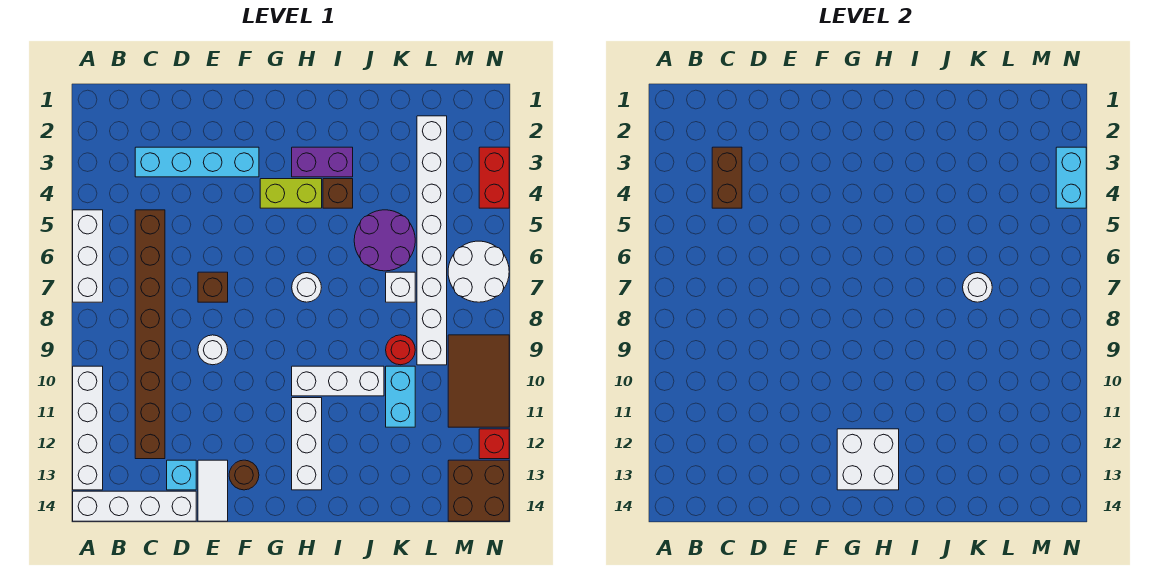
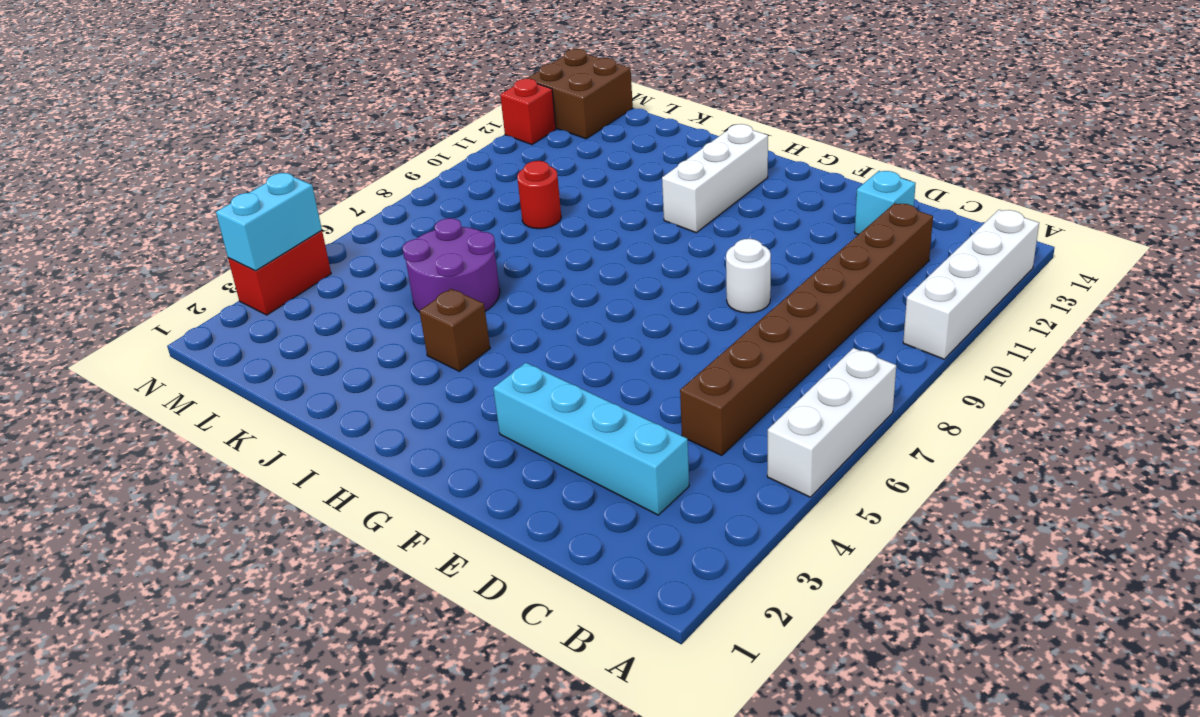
none -> white brick A14:D14 level 1
none -> brown brick E7 level 1
none -> white tile E13:E14 level 1
none -> brown round brick F13 level 1

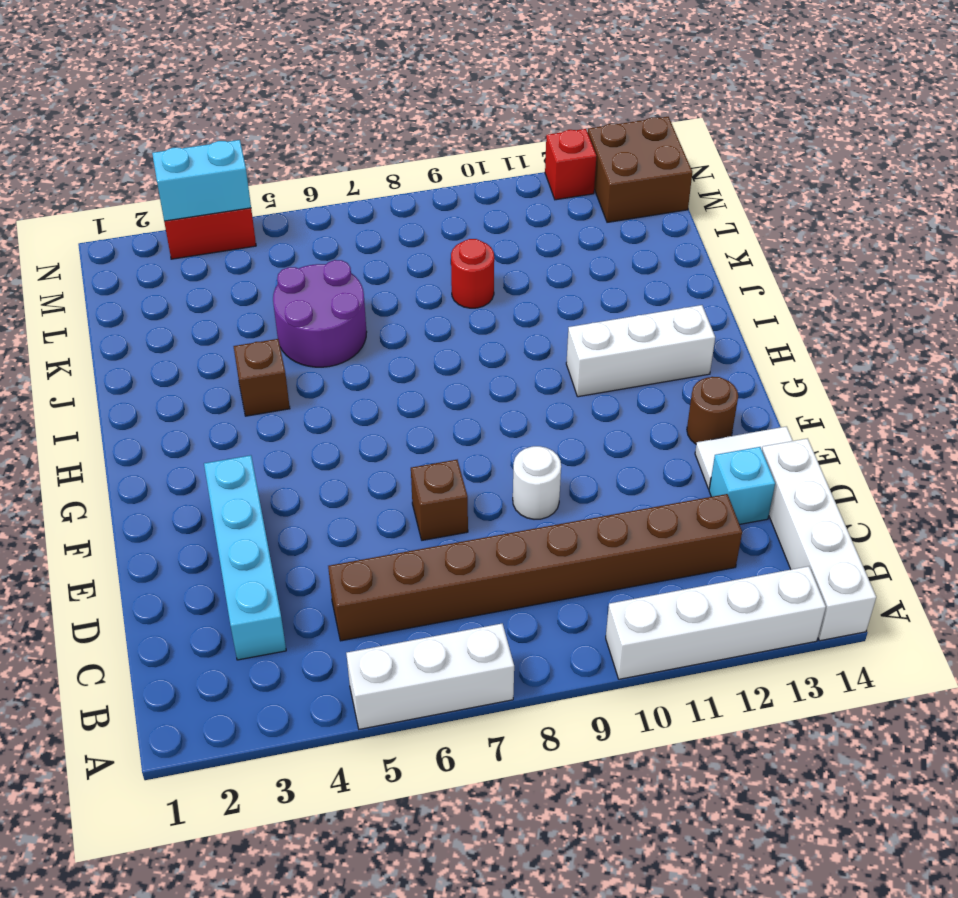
none -> lime brick G4:H4 level 1
none -> purple brick H3:I3 level 1
none -> white round brick H7 level 1
none -> white brick H10:J10 level 1

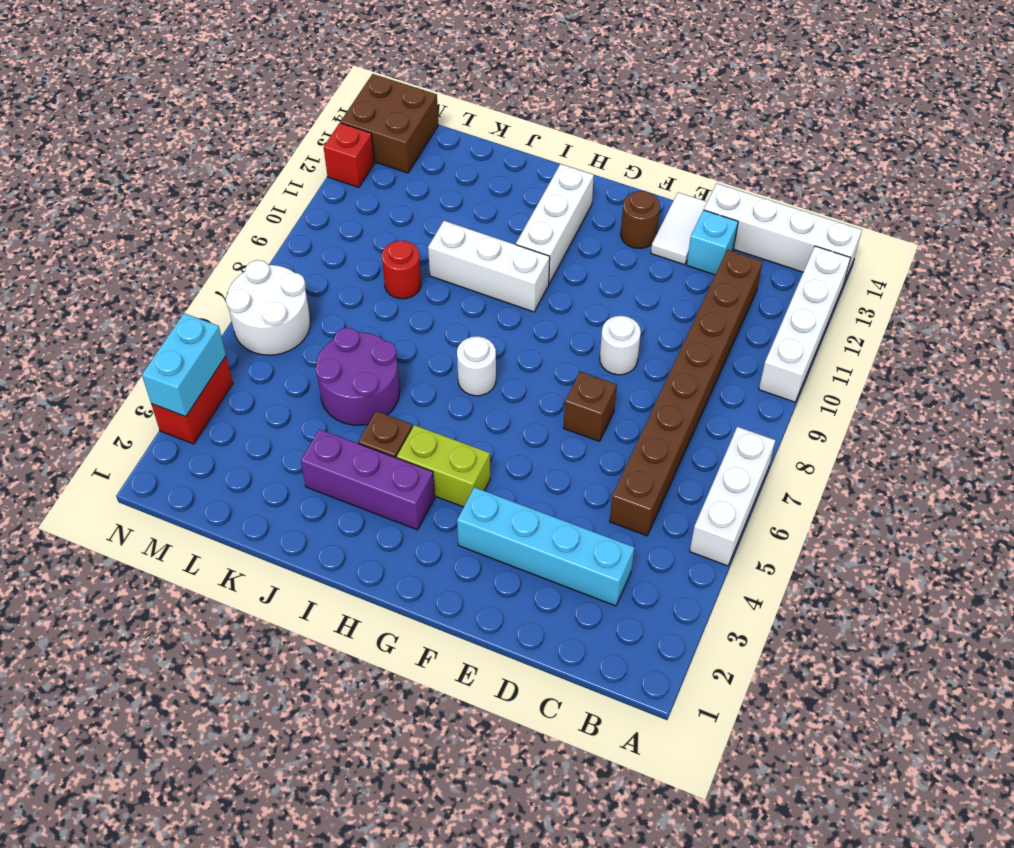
purple brick H3:J3 level 1 -> purple brick H3:I3 level 1
none -> white brick K7 level 1
none -> cyan brick K10:K11 level 1
none -> white brick L2:L9 level 1
none -> brown tile M9:N11 level 1

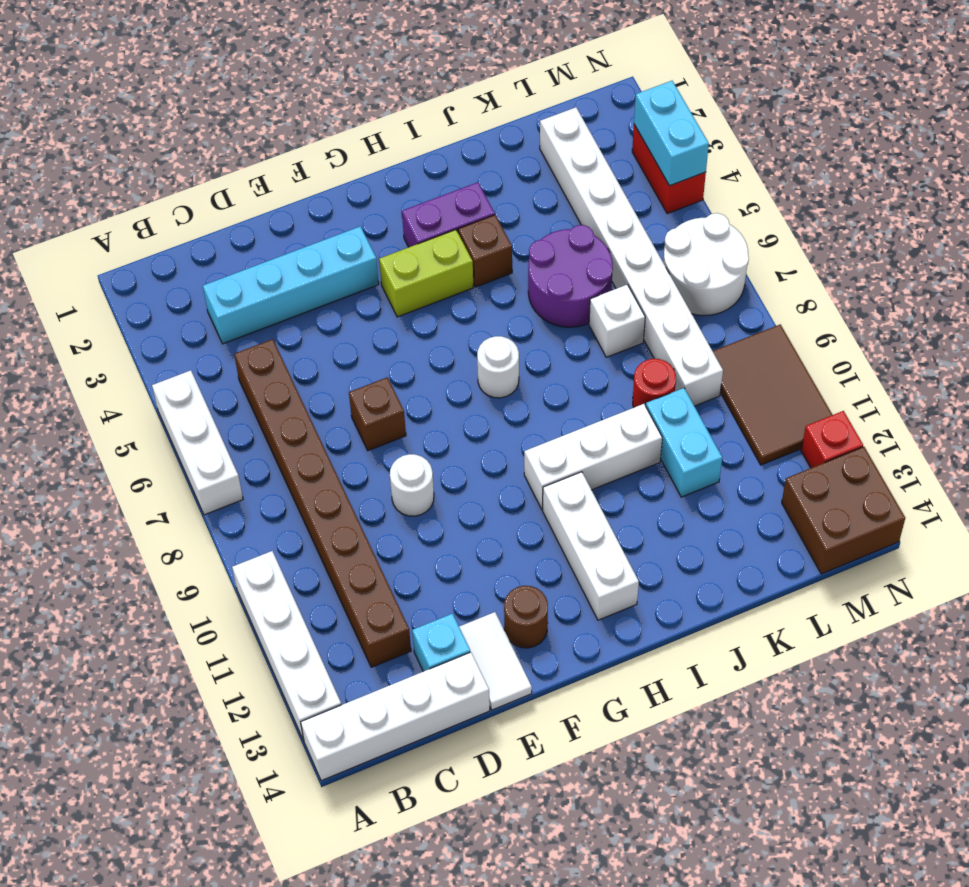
none -> brown brick C3:C4 level 2
none -> white brick G12:H13 level 2
none -> white round brick K7 level 2

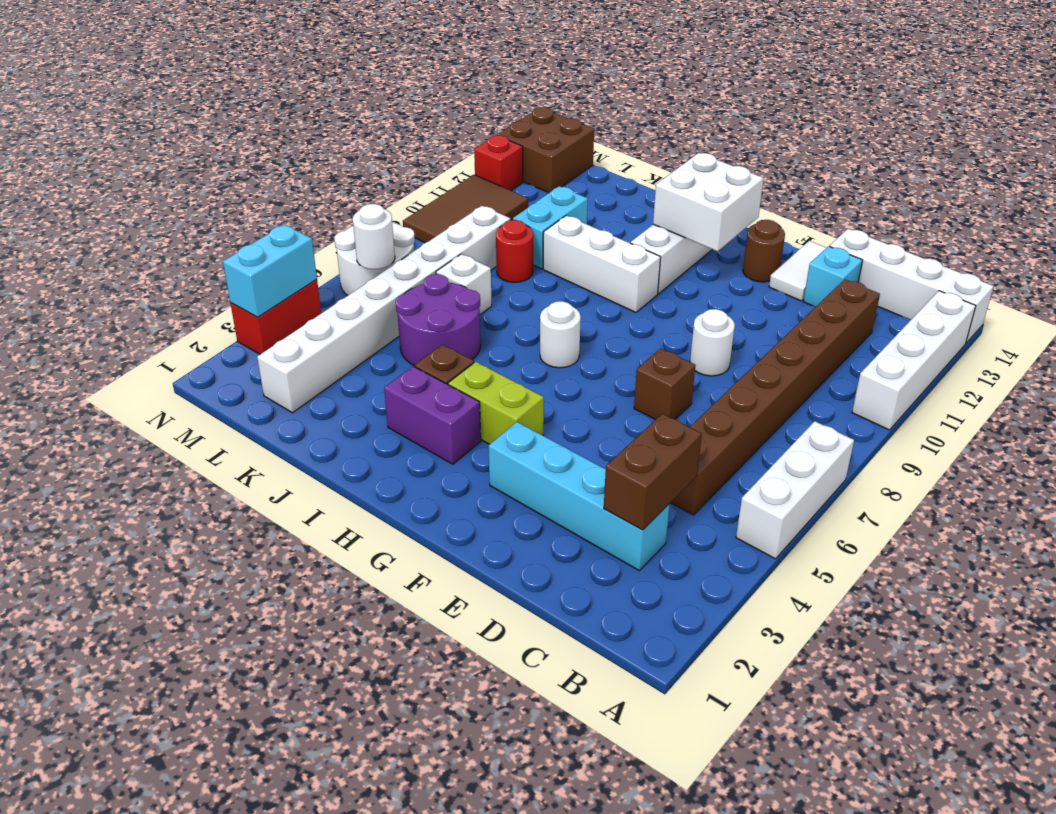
white round brick M6 level 2 -> white round brick K7 level 2

